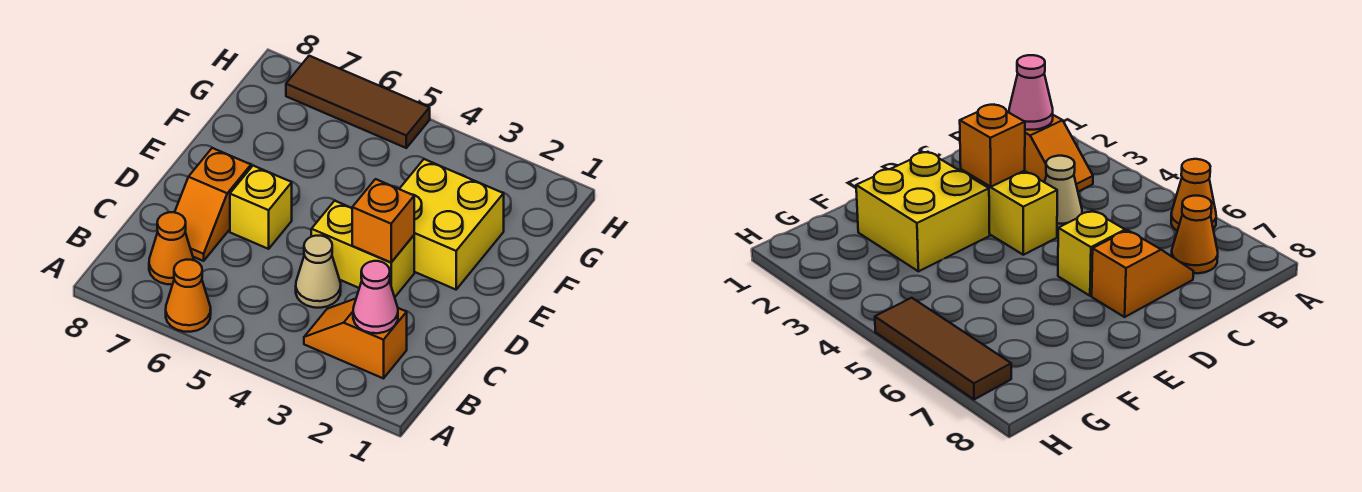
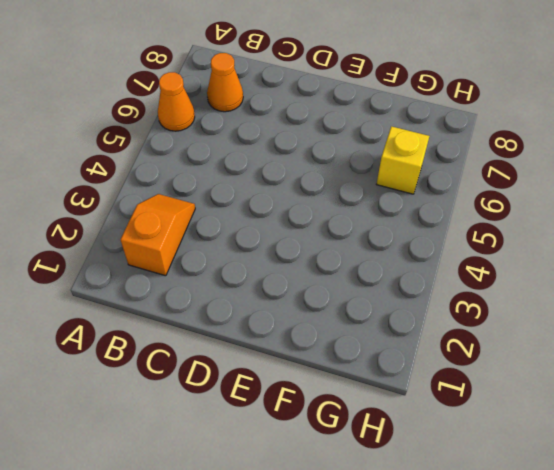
yellow brick G6 level 1 -> yellow brick D6 level 1
none -> tan cone C4 level 1
none -> orange slope C7:D7 level 1 top D

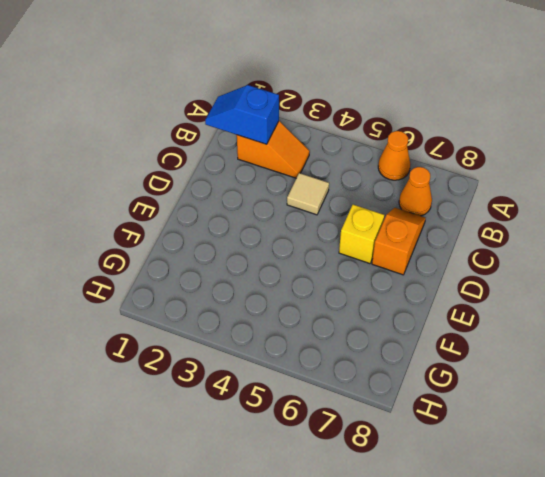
blue slope B1:B2 level 2 top 2 -> pink cone B2 level 2
tan tile C4 level 1 -> tan cone C4 level 1
none -> yellow brick D3:D4 level 1
none -> yellow brick E2:F3 level 1

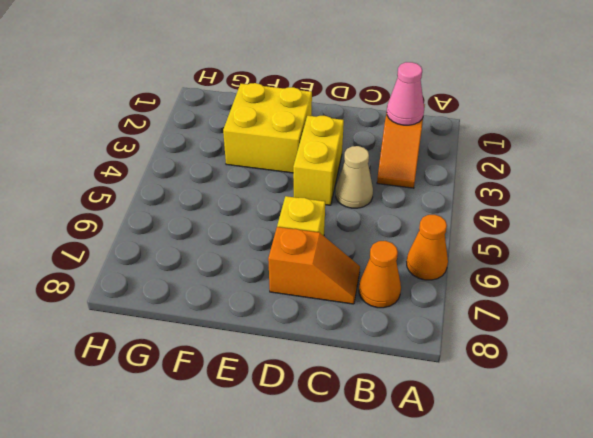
none -> brown tile H5:H7 level 1
none -> orange brick D3 level 2

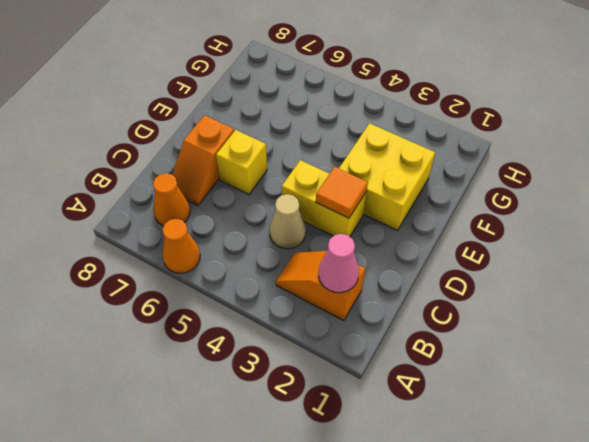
orange tile D3 level 2 -> orange brick D3 level 2
none -> brown tile H5:H7 level 1

